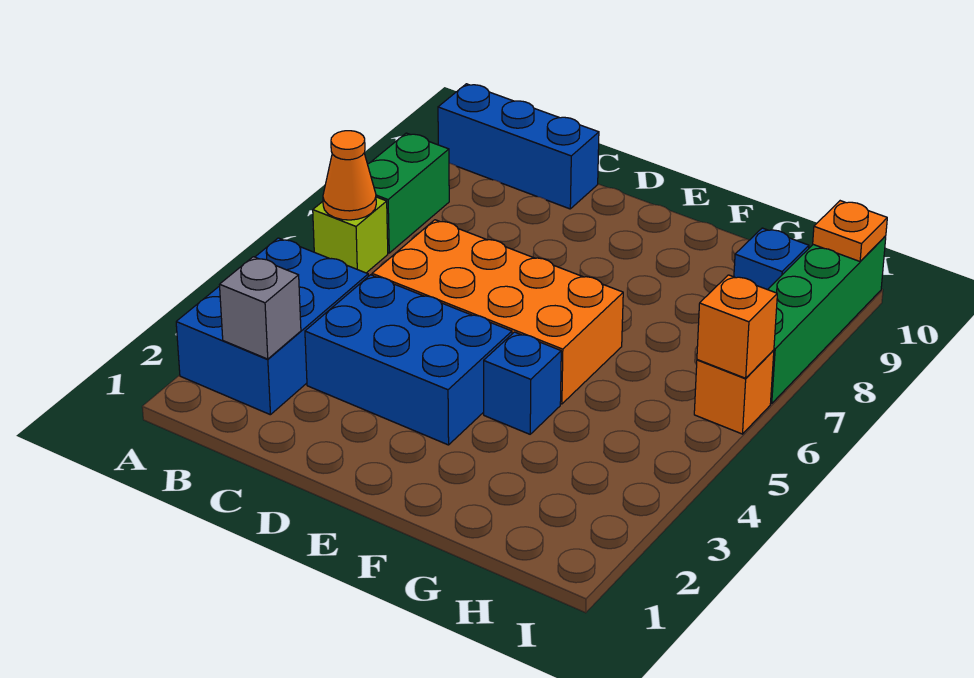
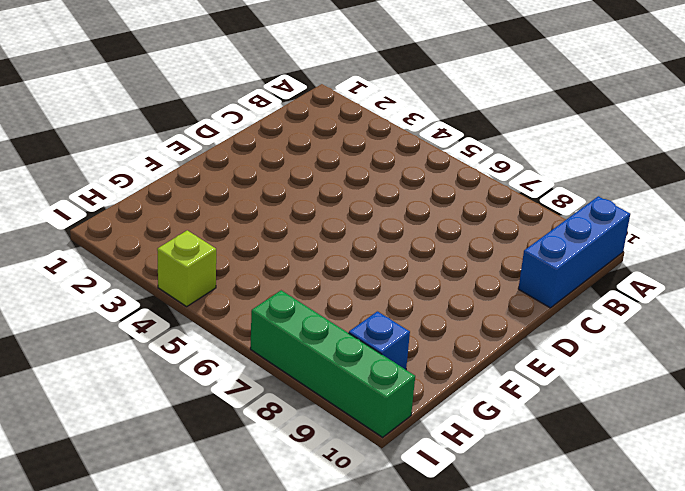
lime brick I4 level 1 -> lime brick A6 level 1
none -> blue brick A2:B4 level 1
none -> green brick A7:A8 level 1
none -> blue brick C3:E4 level 1

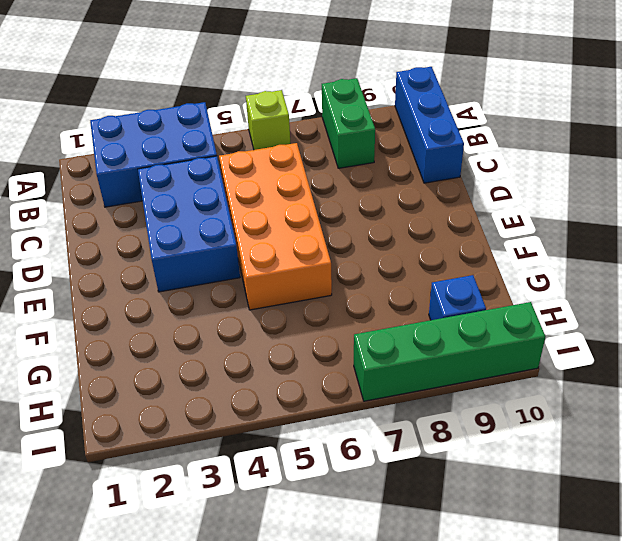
green brick A8:B8 level 1 -> green brick A7:A8 level 1
none -> blue brick F4 level 1
none -> orange brick I6 level 1
none -> orange cone A6 level 2

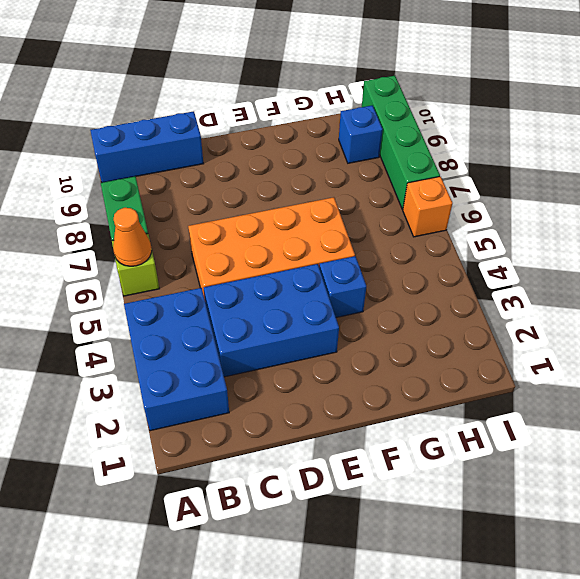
none -> grey brick B2 level 2
none -> orange brick I6 level 2
none -> orange plate I10 level 2

